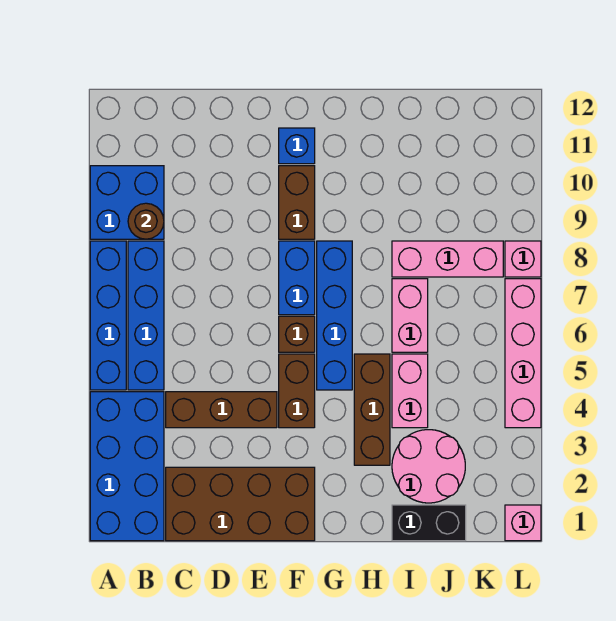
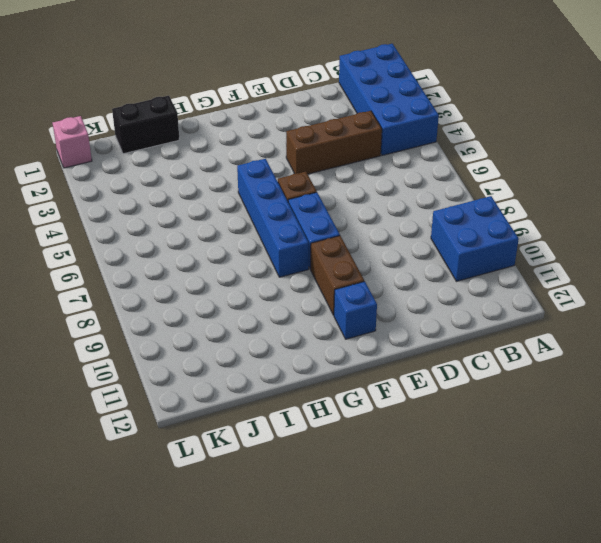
none -> blue brick A5:A8 level 1
none -> blue brick B5:B8 level 1
none -> brown brick C1:F2 level 1

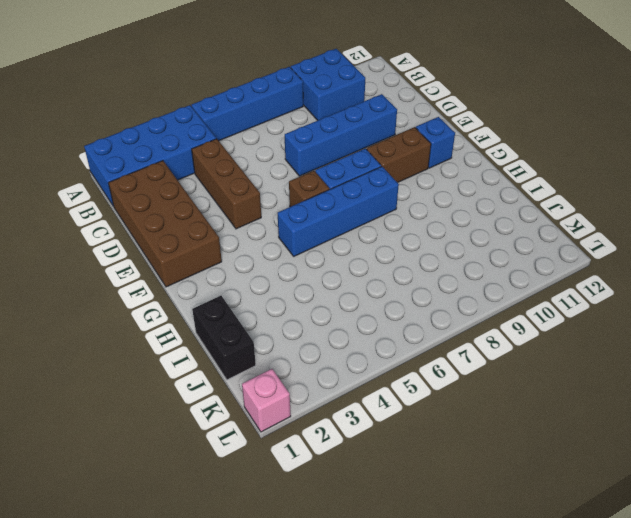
blue brick D7:D10 level 1 -> blue brick B5:B8 level 1
none -> brown brick F4:F5 level 1
none -> brown brick H3:H5 level 1
none -> pink round brick I2:J3 level 1

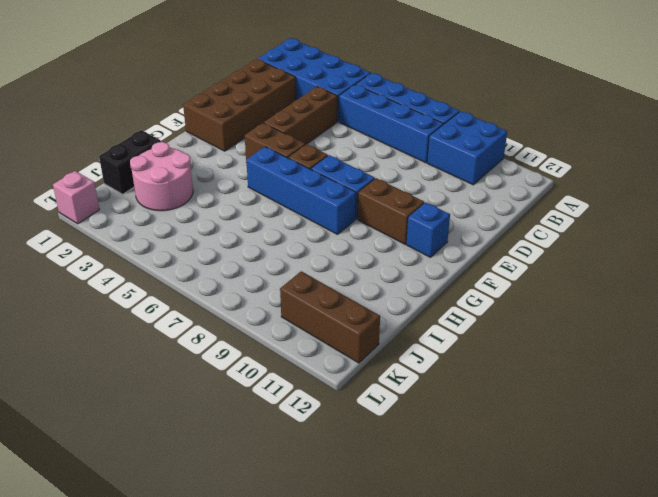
brown brick K10:K12 level 1 -> brown brick H3:H5 level 1
none -> pink brick I4:I5 level 1
none -> pink brick I6:I7 level 1
none -> pink brick I8:K8 level 1

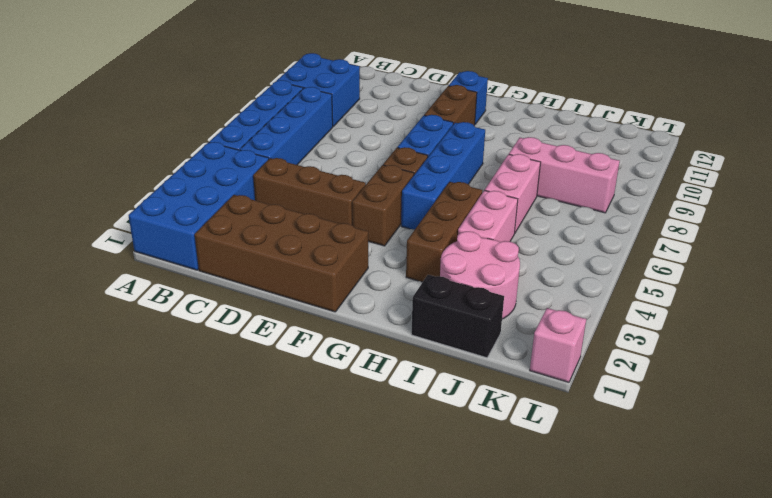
none -> pink brick L4:L7 level 1
none -> pink brick L8 level 1
none -> brown round brick B9 level 2

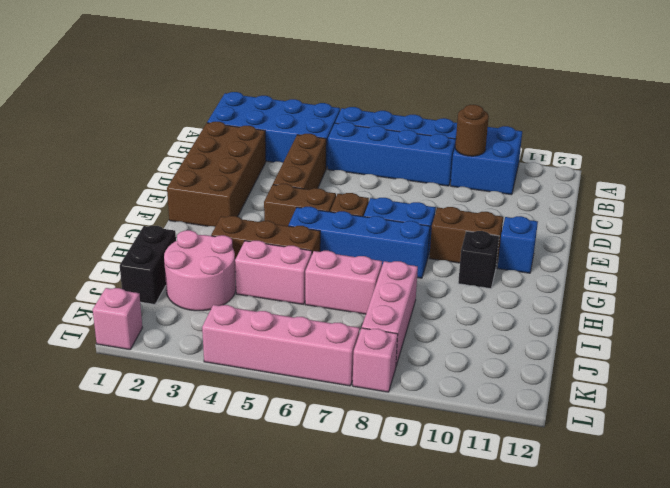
black brick G10 level 1 -> none

